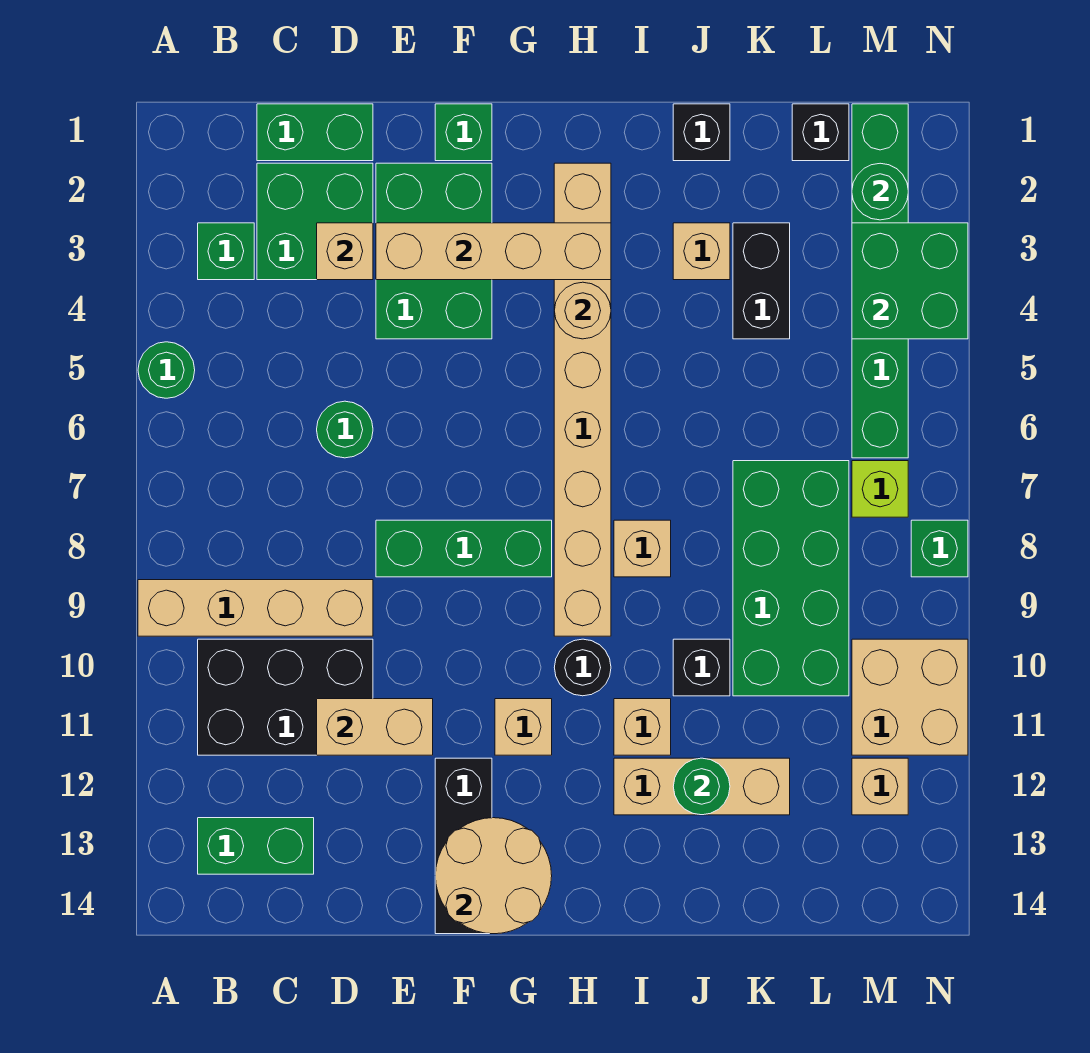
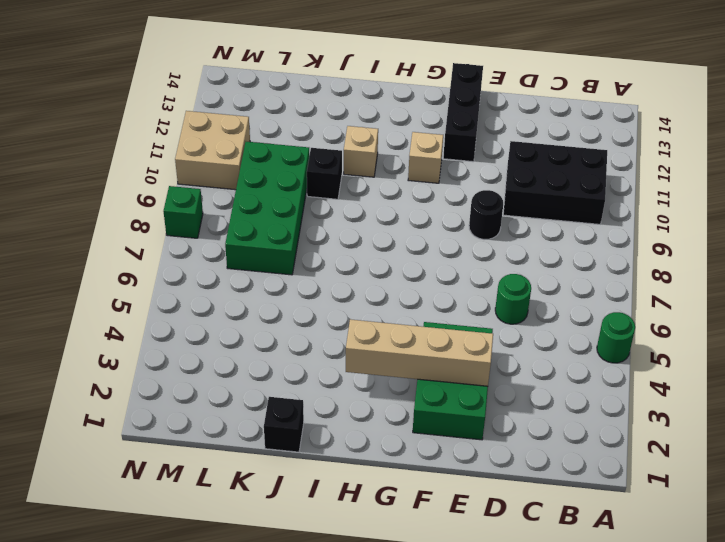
black round brick E9 level 1 -> black round brick H10 level 1
none -> tan brick A9:D9 level 1
none -> green brick B3 level 1
none -> green brick B13:C13 level 1
none -> green brick C1:D1 level 1

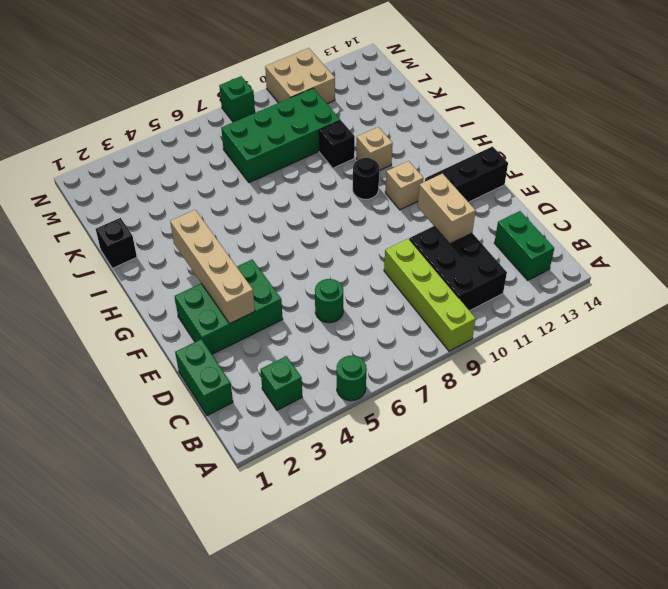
lime brick A9:D9 level 1 -> tan brick A9:D9 level 1
none -> green brick C2:D3 level 1
none -> green brick E8:G8 level 1
none -> green brick F1 level 1
none -> tan brick H2:H9 level 1

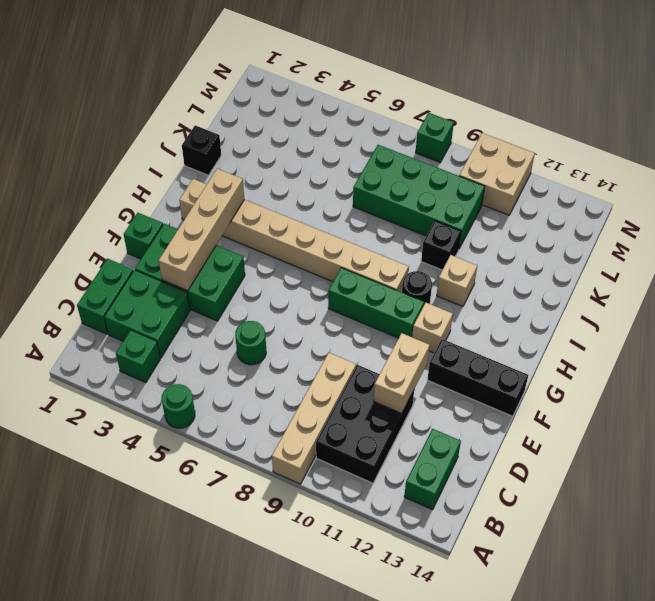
green brick G8:G10 level 1 -> green brick E8:G8 level 1
none -> tan brick I8 level 1
none -> tan brick I12:K12 level 1
none -> tan brick J3 level 1
none -> black brick K3:K4 level 1

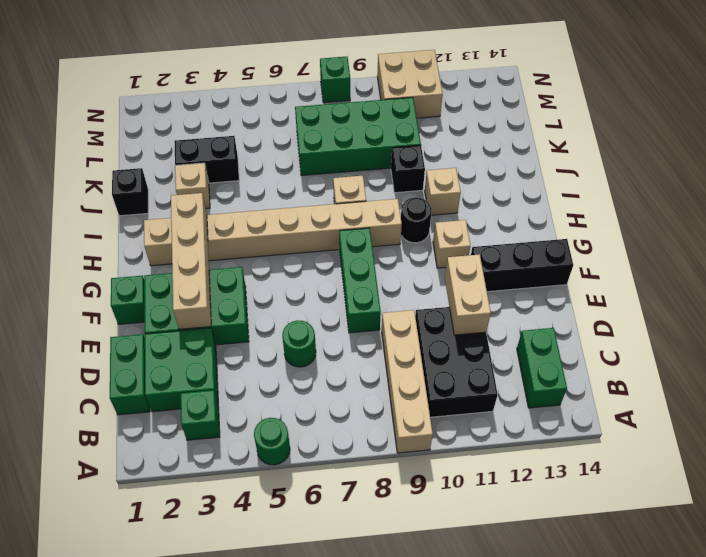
none -> tan brick I12:K12 level 1
none -> black brick L1 level 1
none -> green brick M1:M6 level 1
none -> lime brick M7 level 1

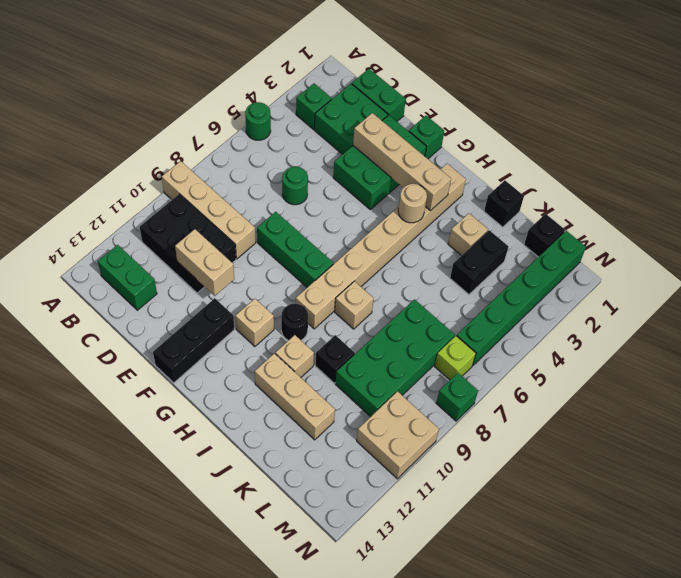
none -> tan brick M12 level 1
none -> tan brick D3 level 2
none -> tan round brick F13:G14 level 2
none -> green round brick J12 level 2

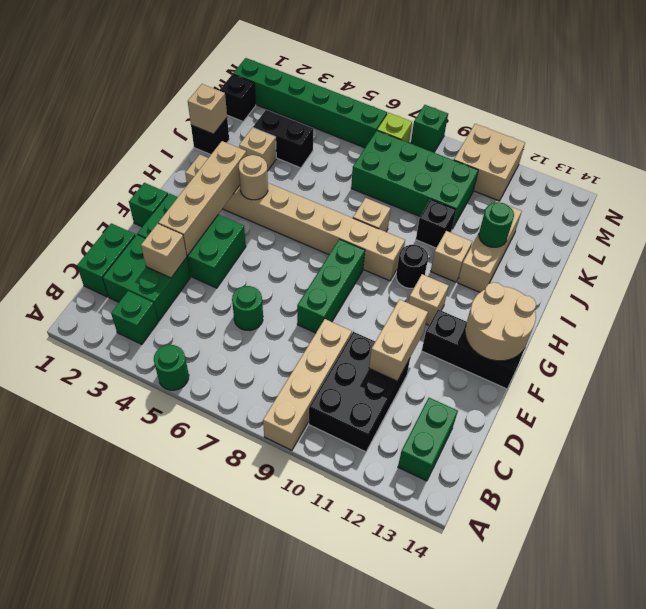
tan brick J1 level 2 -> tan brick M12 level 1
none -> green round brick M2 level 2
none -> green brick M3:N4 level 2

